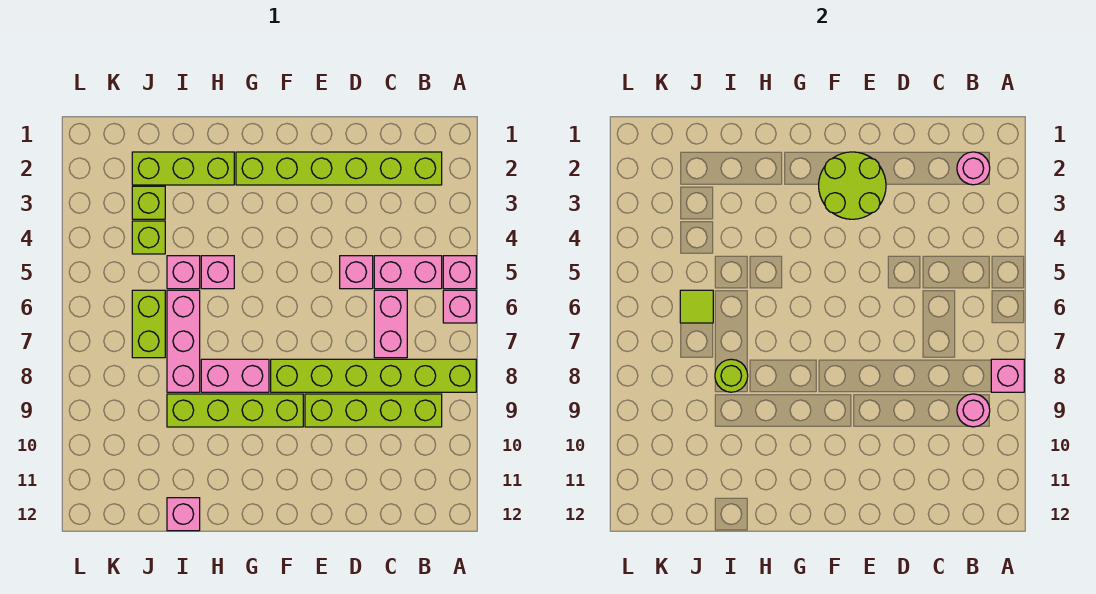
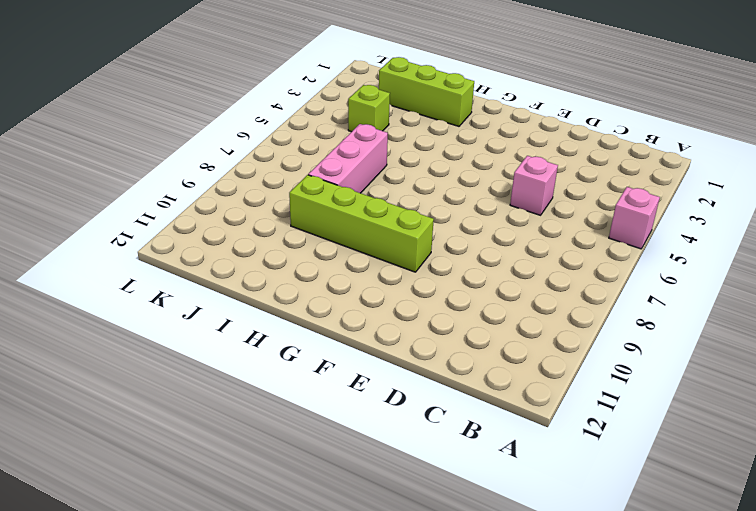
none -> pink brick A6 level 1
none -> lime brick A8:F8 level 1
none -> lime brick B2:G2 level 1

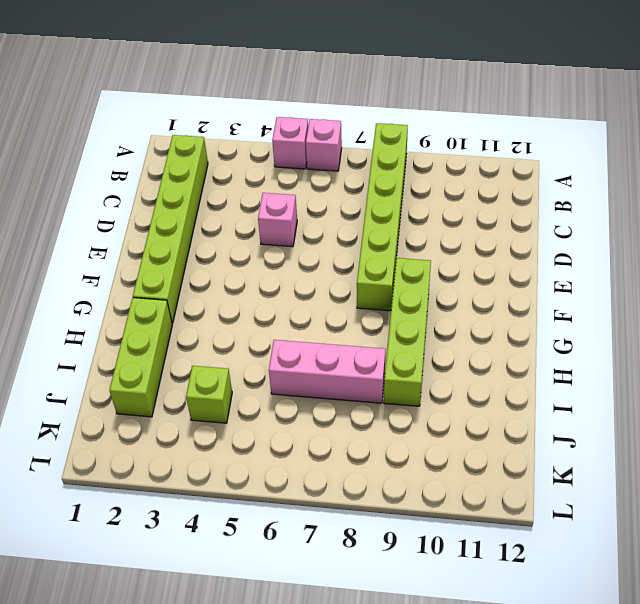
none -> pink brick B5:C5 level 1
none -> lime brick B9:E9 level 1
none -> pink brick C6:C7 level 1

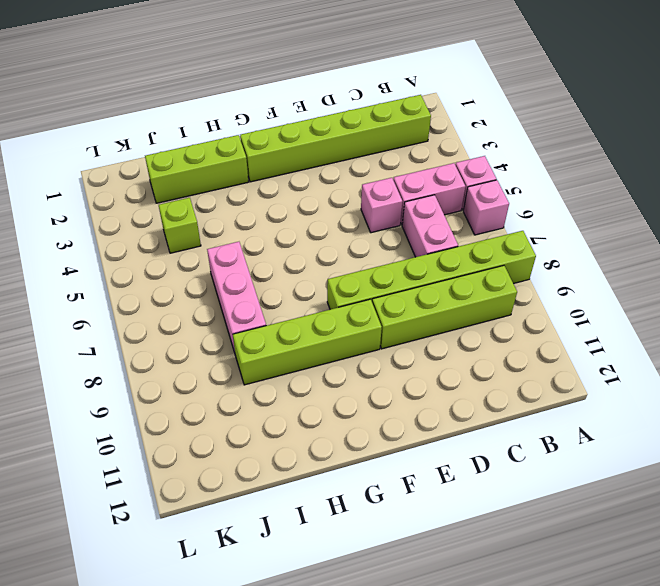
none -> pink brick G8:H8 level 1
none -> pink brick H5 level 1
none -> pink brick I5 level 1

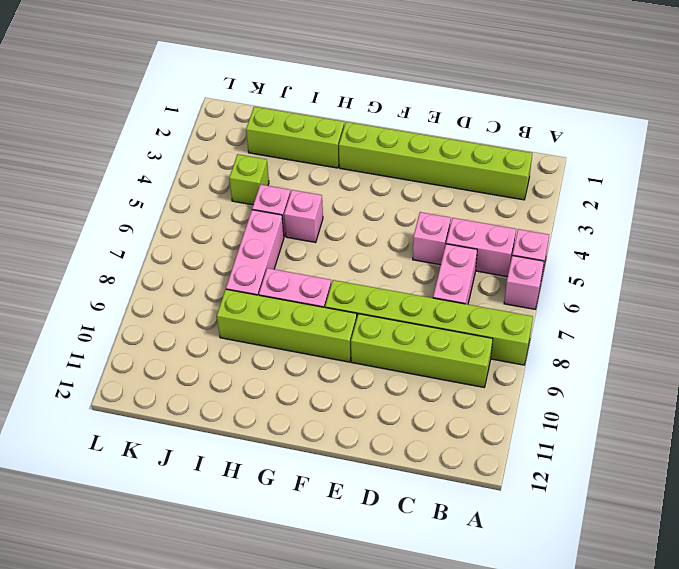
none -> pink brick I12 level 1
none -> lime brick J3 level 1
none -> lime brick J6:J7 level 1

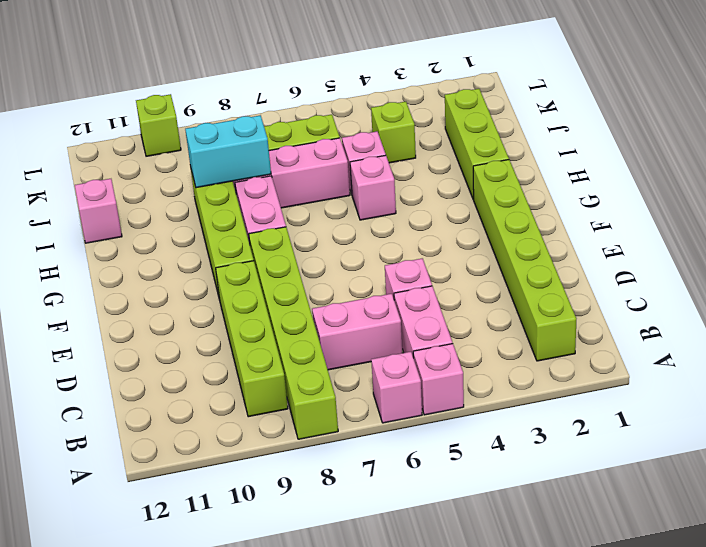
cyan brick I8:I9 level 2 -> lime round brick I8 level 2
lime brick L10 level 1 -> lime brick J3 level 1
none -> pink brick A8 level 2
none -> pink round brick B2 level 2
none -> pink round brick B9 level 2

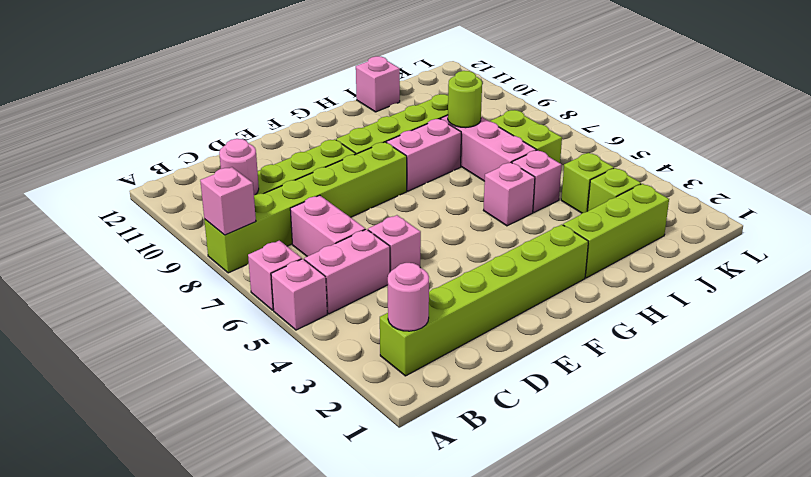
none -> lime round brick E2:F3 level 2
none -> lime tile J6 level 2

